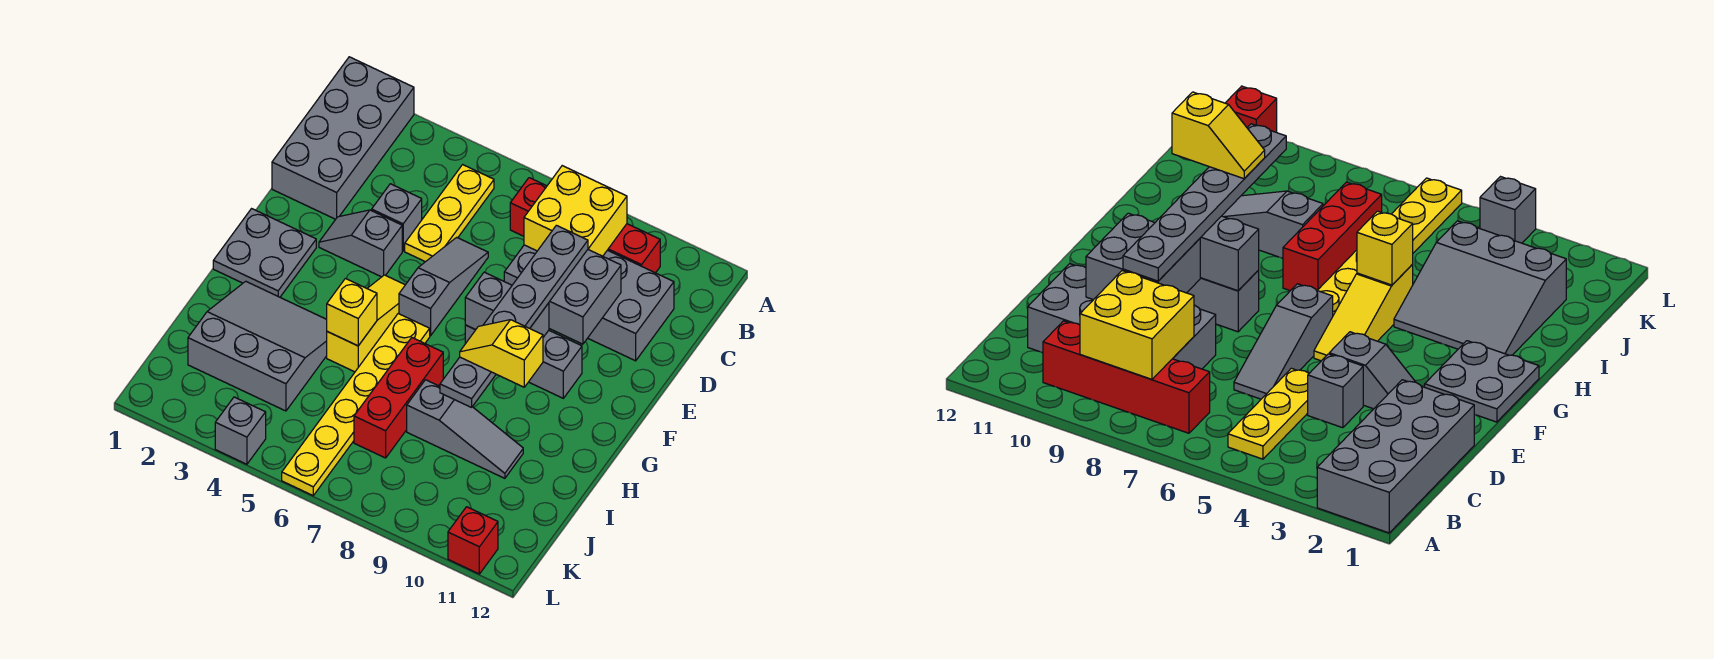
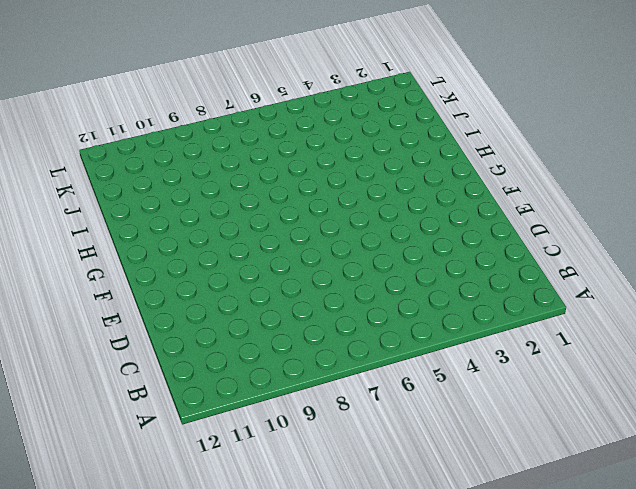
none -> grey brick A1:D2 level 1
none -> yellow plate B5:D5 level 1
none -> red brick B7:B10 level 1

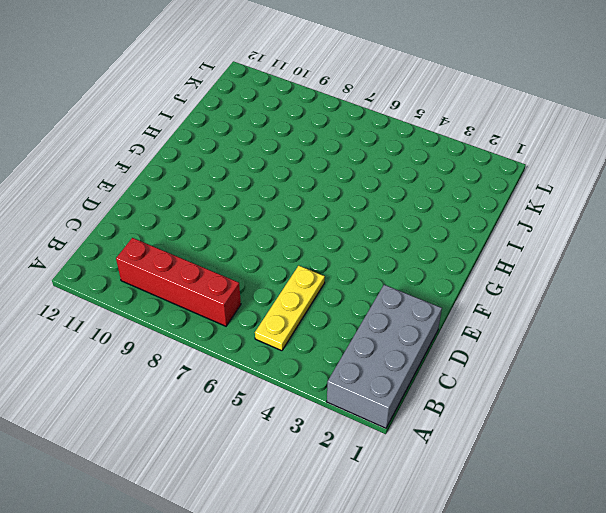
none -> grey brick C8:D11 level 1
none -> grey brick D4 level 1
none -> grey slope D6:F6 level 1 top F

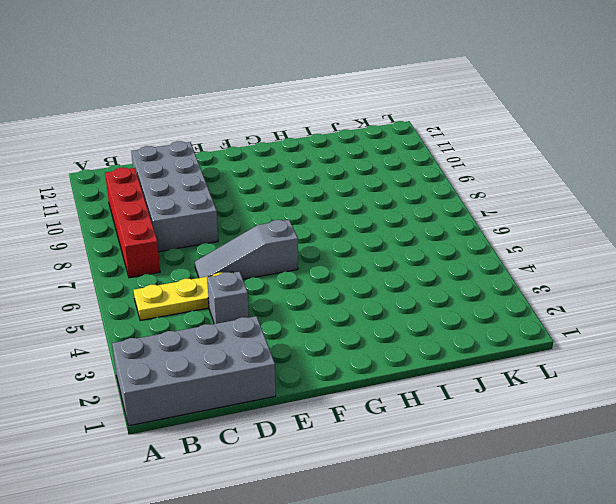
none -> grey slope E3:E4 level 1 top 4
none -> grey plate F1:G2 level 1
none -> yellow slope F5:H5 level 1 top H

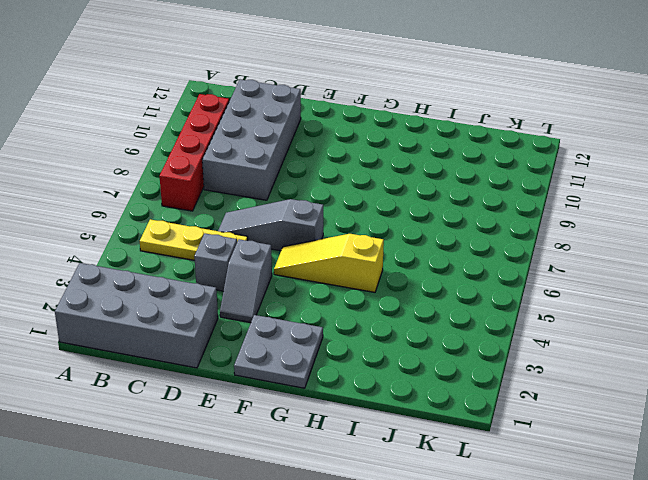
none -> grey brick F8:F10 level 1
none -> yellow plate G6:L6 level 1
none -> grey slope H2:J4 level 1 top J

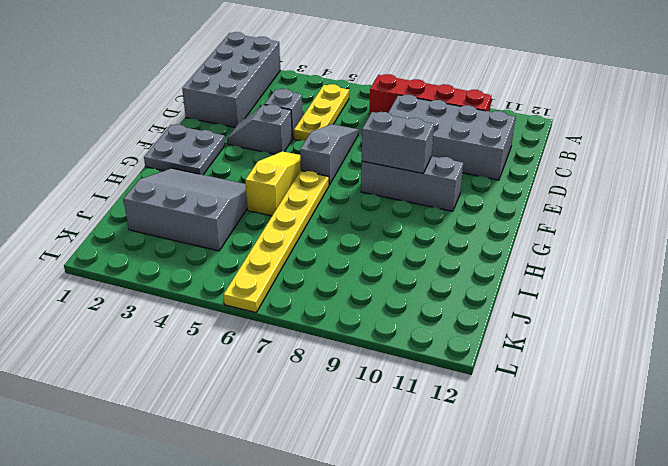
none -> red brick H7:J7 level 1
none -> grey slope I8:I10 level 1 top 8
none -> grey brick L4 level 1

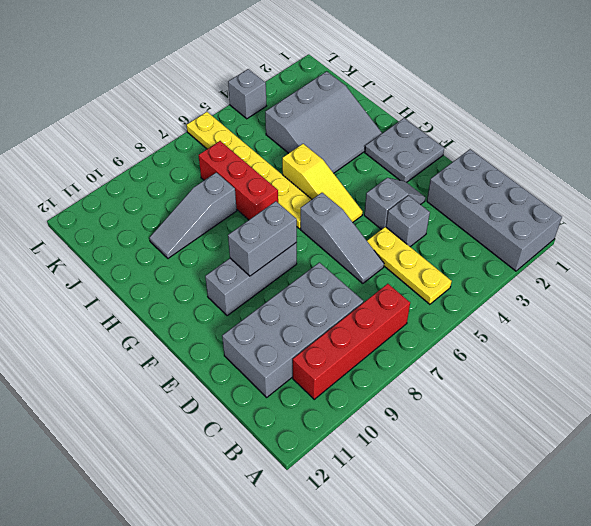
none -> red brick L11 level 1
none -> yellow brick B8:C9 level 2
none -> grey brick D9:E10 level 2

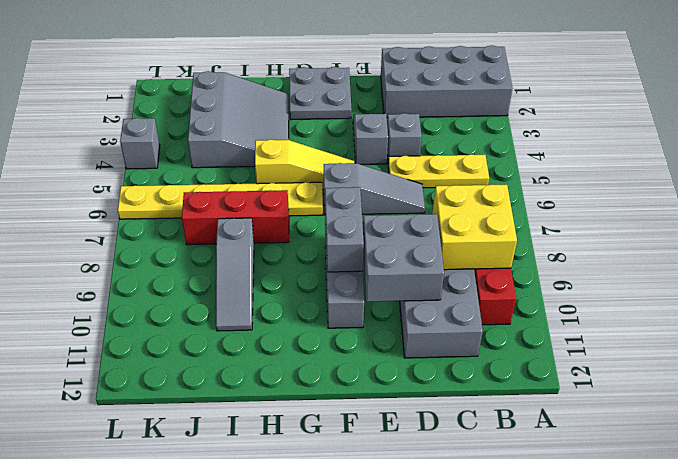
none -> red brick L11 level 1
none -> yellow brick H5 level 2
none -> grey plate D9:I9 level 3

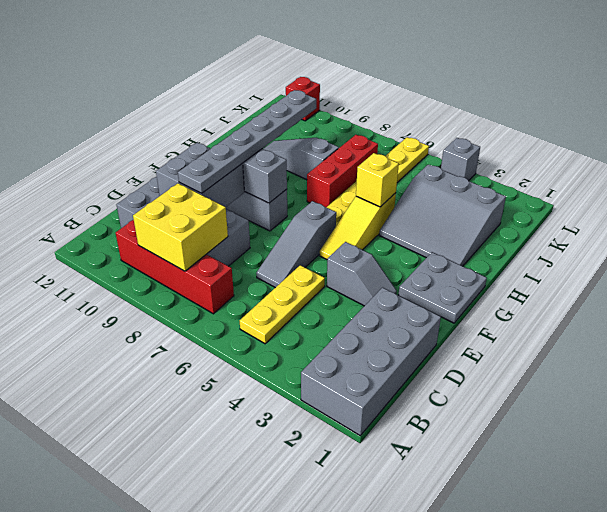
none -> grey brick D4 level 1
none -> yellow slope H9:H10 level 4 top 10

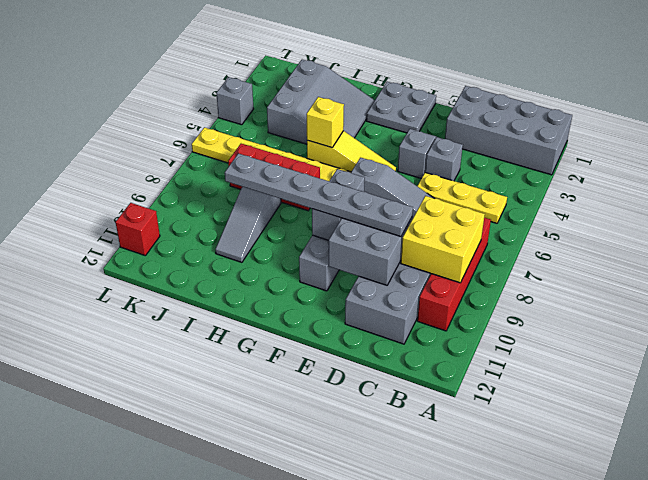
none -> yellow slope H9:H10 level 4 top 10

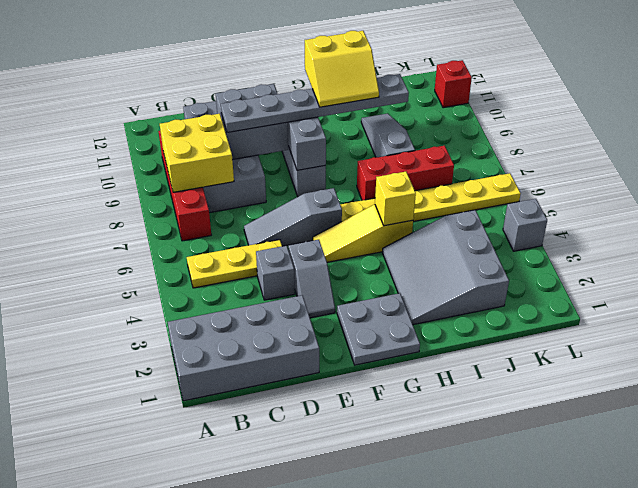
yellow slope G9:H10 level 4 top 10 -> yellow slope H9:H10 level 4 top 10

